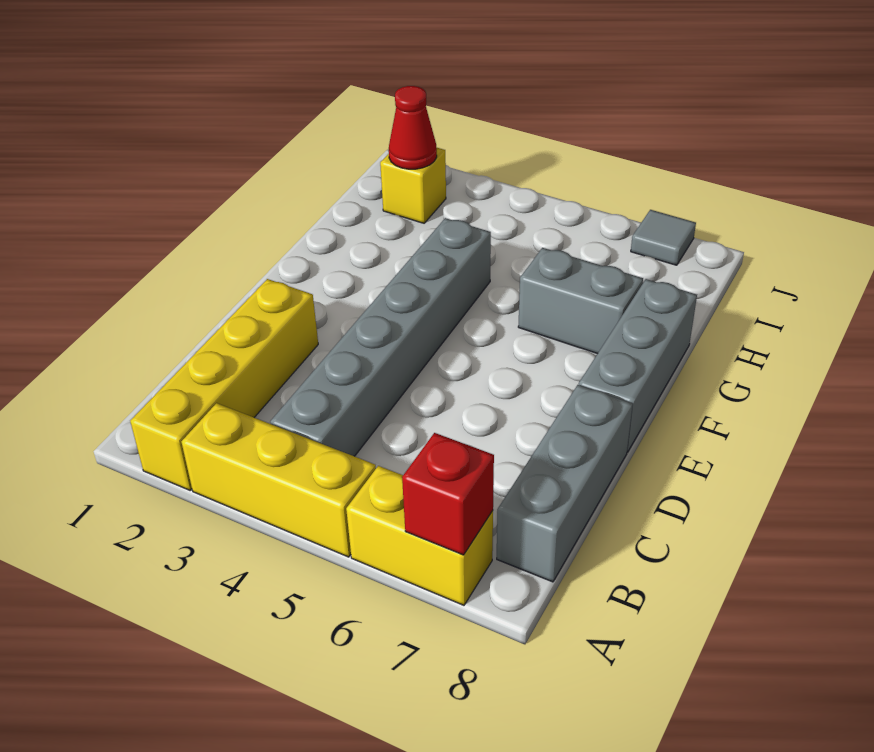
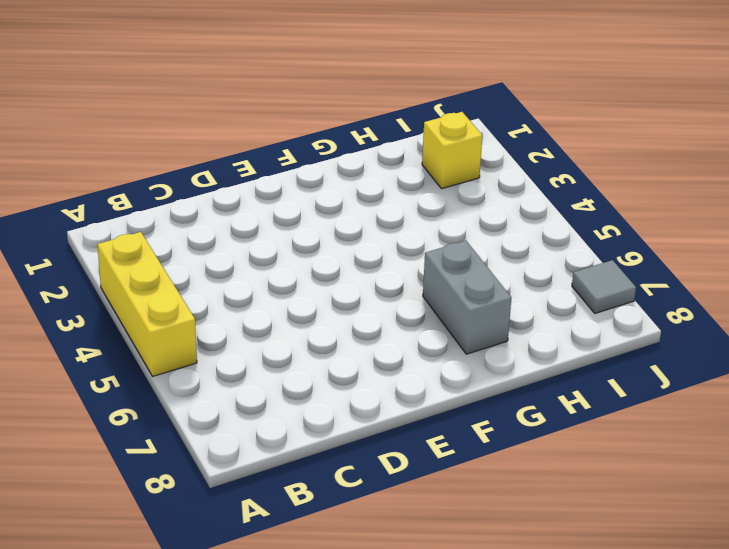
none -> yellow brick A2:D2 level 1
none -> yellow brick A6:A7 level 1

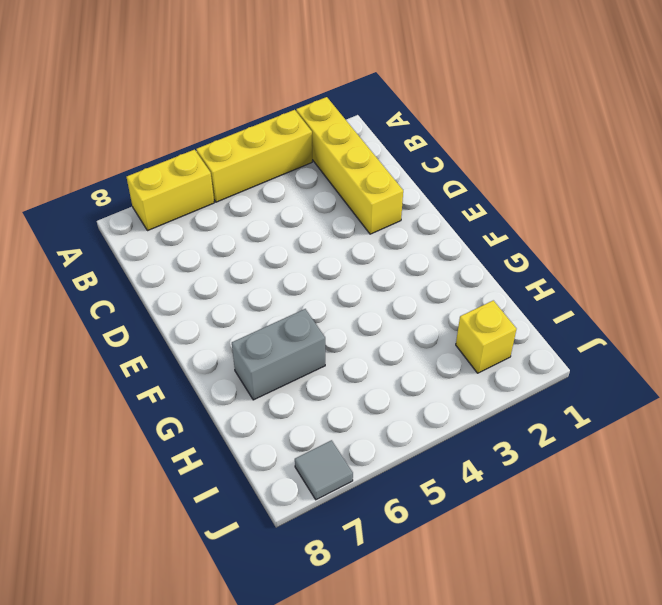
none -> grey brick B4:G4 level 1
none -> grey brick B8:D8 level 1

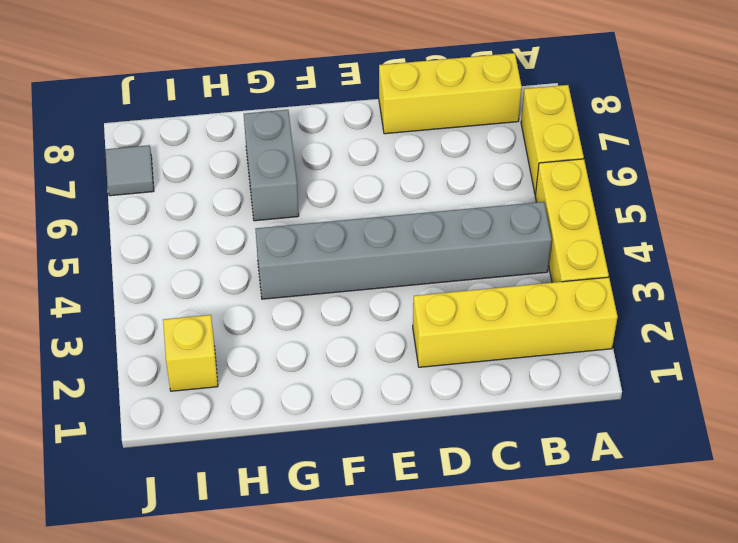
yellow brick B8:D8 level 1 -> grey brick B8:D8 level 1
none -> grey brick E8:G8 level 1
none -> red brick A7 level 2

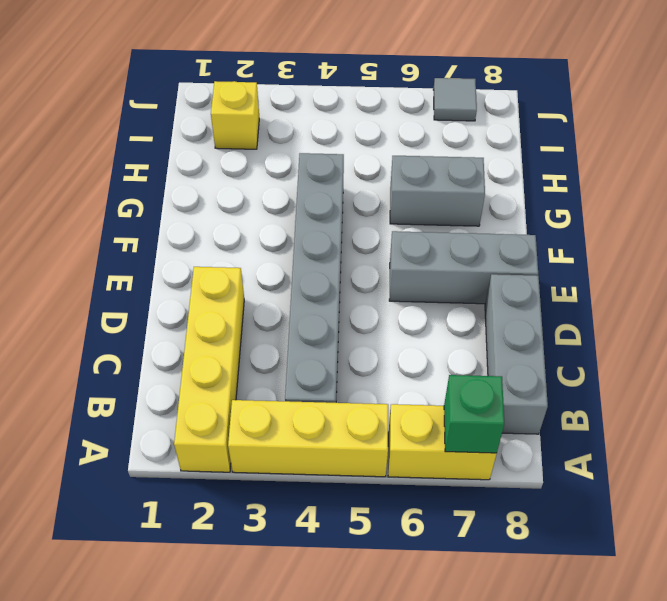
green brick A7 level 2 -> red brick A7 level 2
grey brick E6:E8 level 1 -> grey brick E8:G8 level 1
none -> red cone I2 level 2

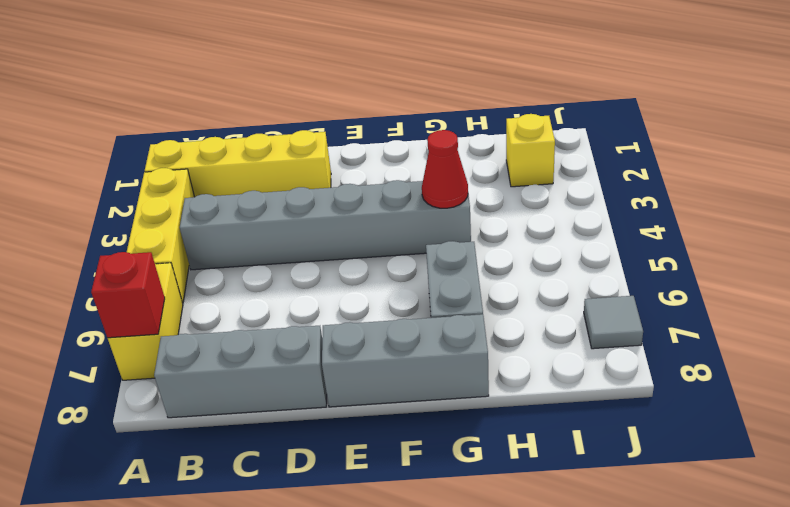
red cone G4 level 2 -> red cone I2 level 2

